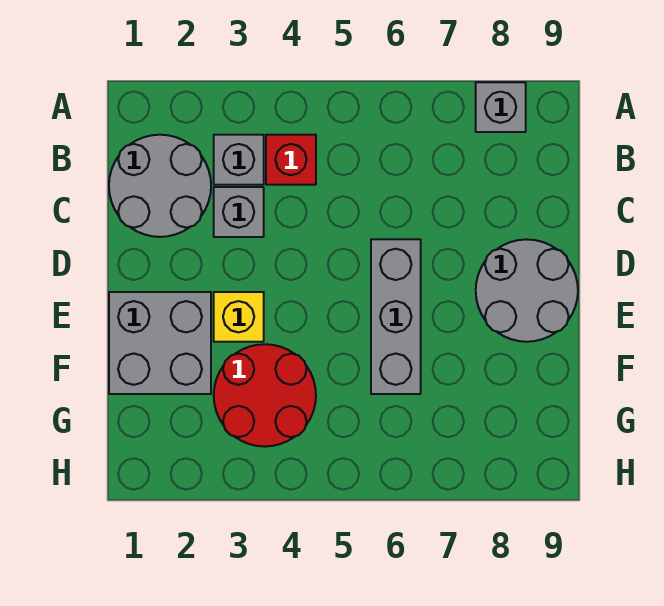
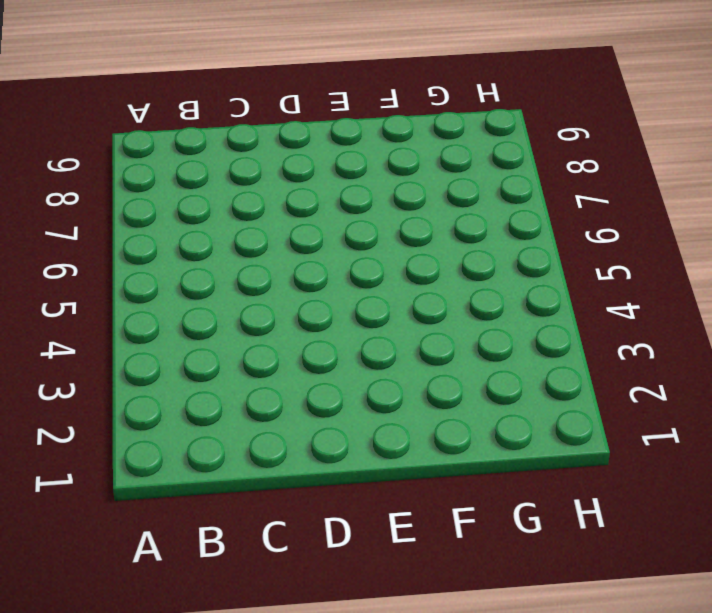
none -> grey brick A8 level 1
none -> grey round brick B1:C2 level 1

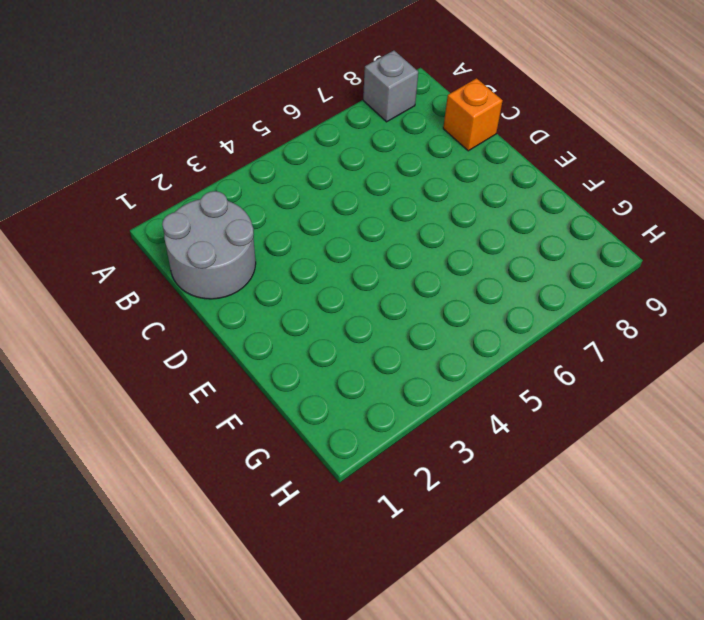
orange brick C9 level 1 -> none
none -> grey brick B3 level 1
none -> red brick B4 level 1

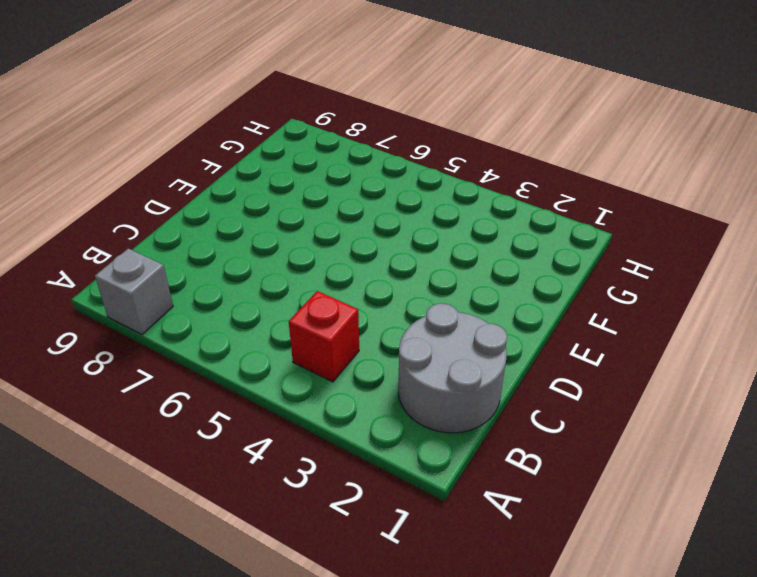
none -> grey brick B3 level 1
none -> grey brick C3 level 1

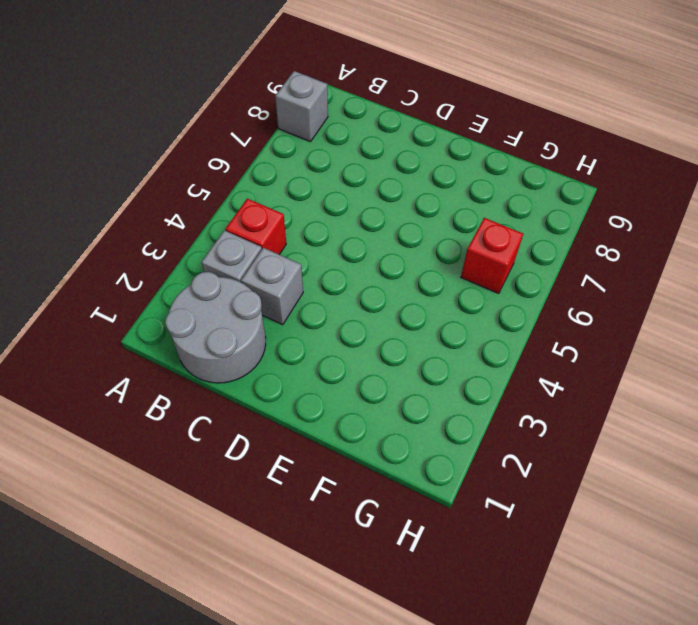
red brick G6 level 1 -> none
none -> grey brick D6:F6 level 1
none -> grey round brick D8:E9 level 1

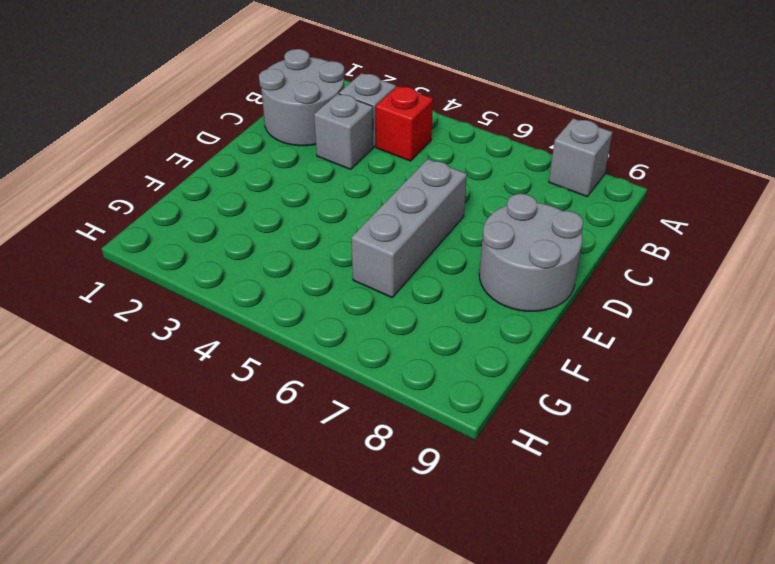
none -> grey brick E1:F2 level 1
none -> yellow brick E3 level 1

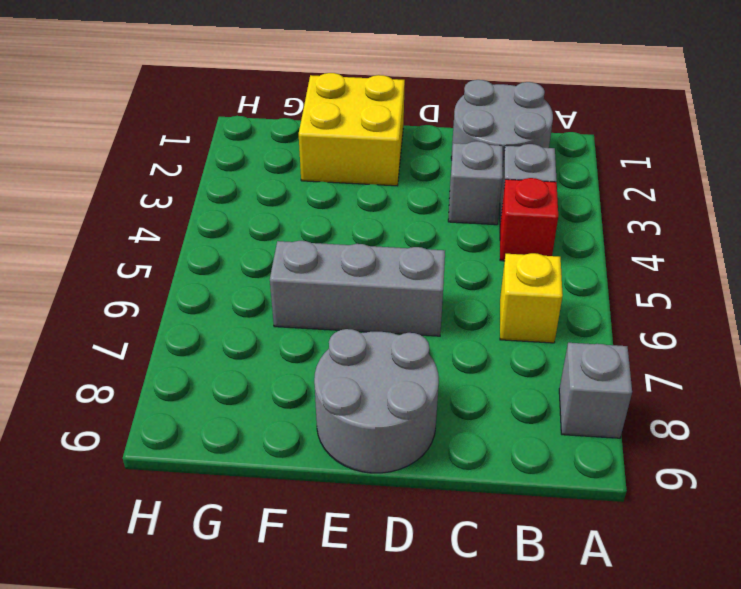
yellow brick B6 level 1 -> yellow brick E3 level 1
yellow brick E1:F2 level 1 -> grey brick E1:F2 level 1
none -> red round brick F3:G4 level 1

